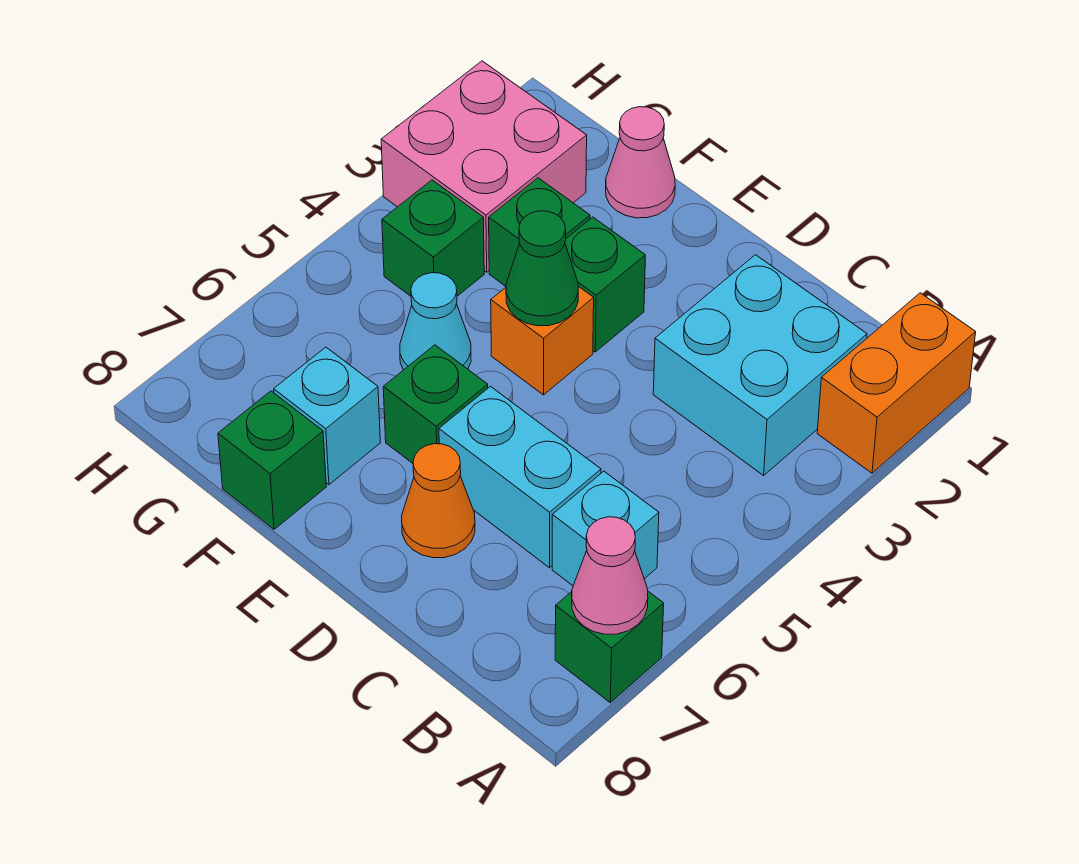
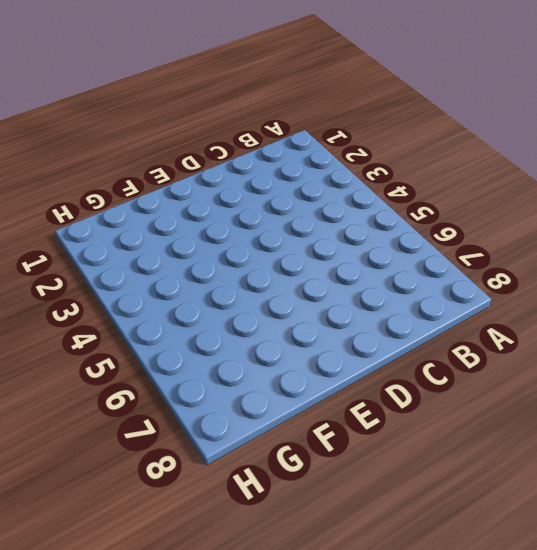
none -> orange brick A1:A2 level 1
none -> green brick A7 level 1
none -> cyan brick B2:C3 level 1

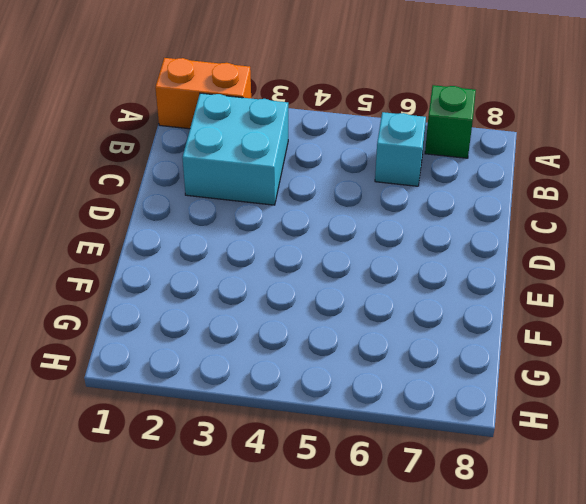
none -> cyan brick C6:D6 level 1
none -> orange cone D7 level 1
none -> green brick E3 level 1

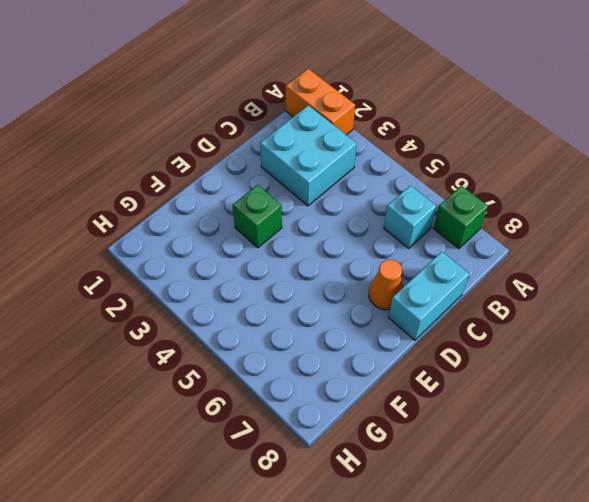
cyan brick C8:D8 level 1 -> cyan brick C6:D6 level 1
none -> orange brick E4 level 1
none -> green brick E6 level 1
none -> pink cone F1 level 1

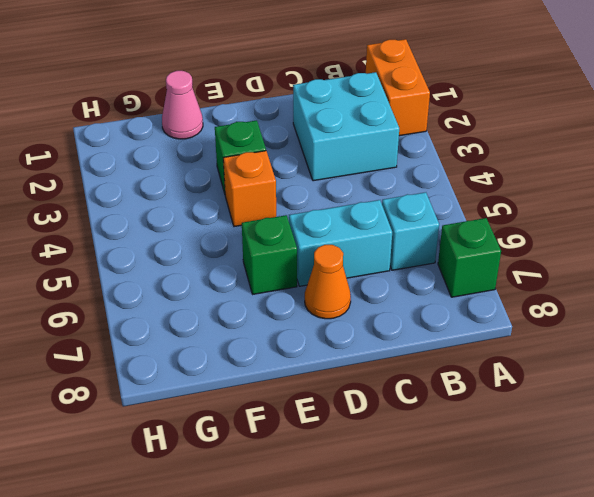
none -> green brick F3 level 1
none -> cyan cone F5 level 1
none -> cyan brick F7 level 1

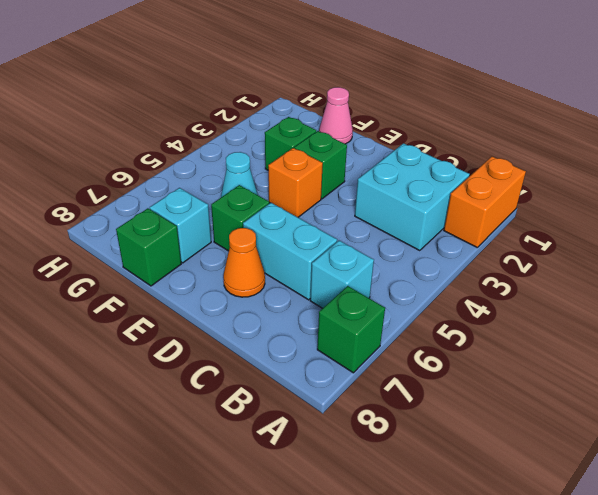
none -> pink brick G2:H3 level 1
none -> green brick G4 level 1
none -> pink cone A7 level 2

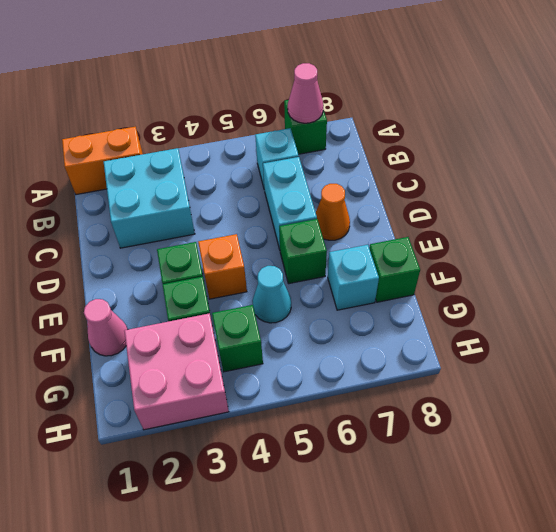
none -> green cone E4 level 2

